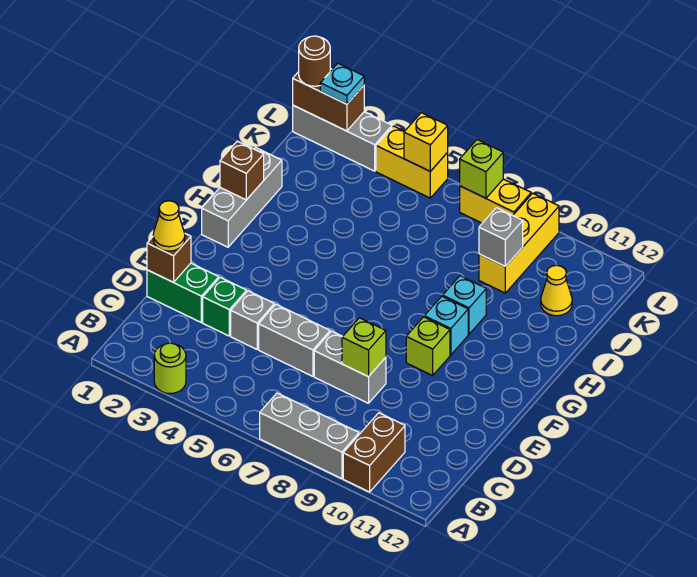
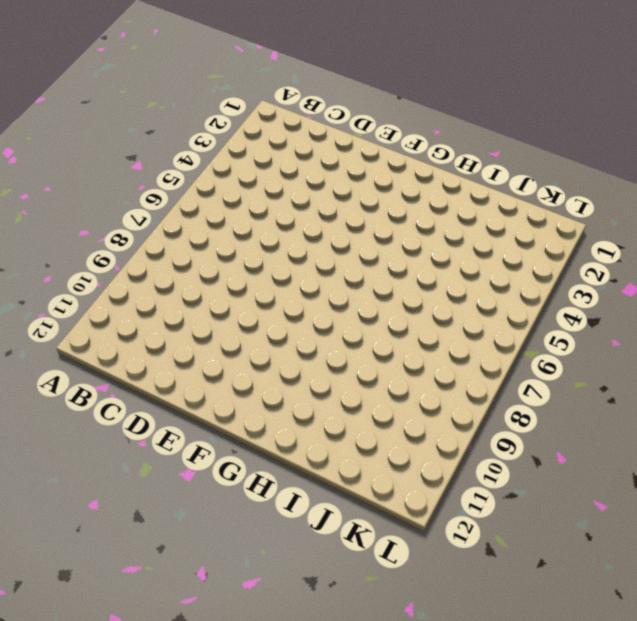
none -> lime round brick A3 level 1
none -> grey brick A7:A9 level 1
none -> brown brick A10:B10 level 1

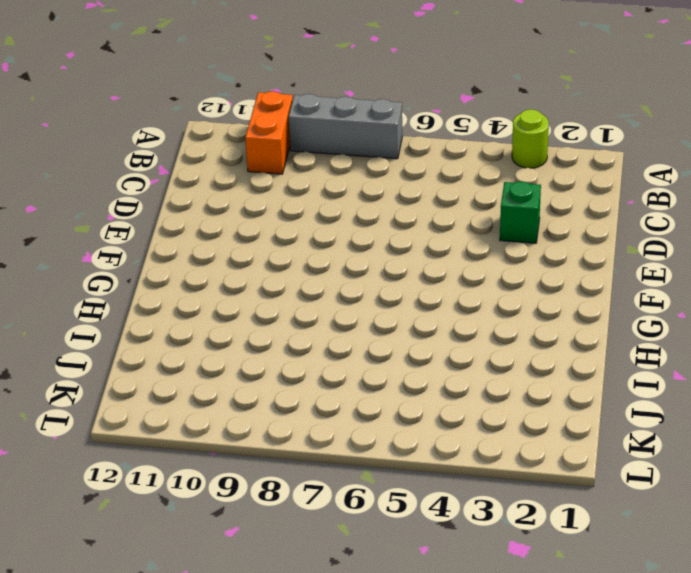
orange brick A10:B10 level 1 -> brown brick A10:B10 level 1
none -> green brick D1:D2 level 1
none -> grey brick D4 level 1
none -> grey brick D5:D6 level 1

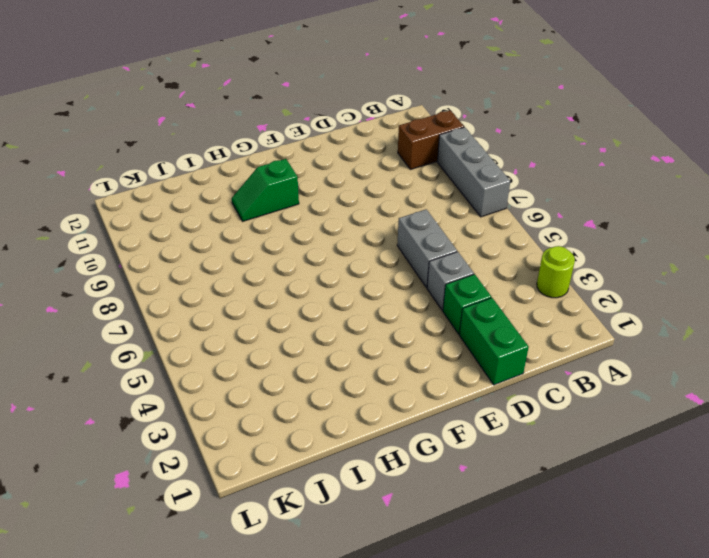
green slope G10:H10 level 1 top G -> none
none -> grey brick D7:D8 level 1
none -> lime brick F9 level 1
none -> grey brick G1:I1 level 1

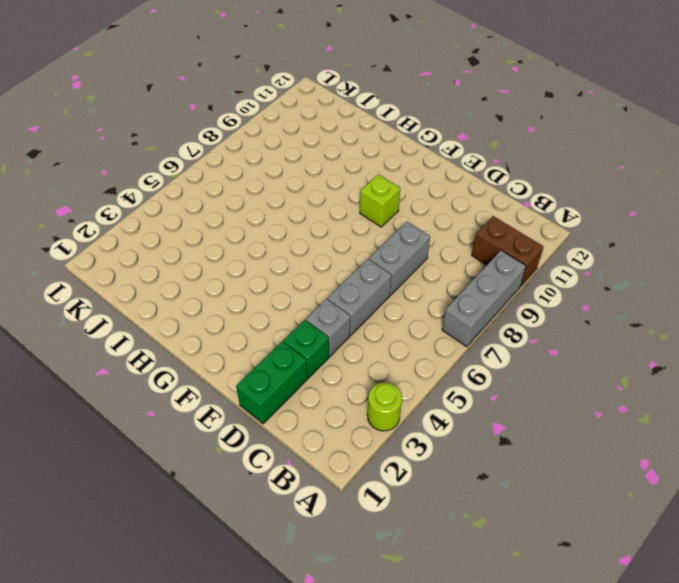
none -> grey brick G1:I1 level 1
none -> cyan brick G9 level 1
none -> cyan brick H9 level 1

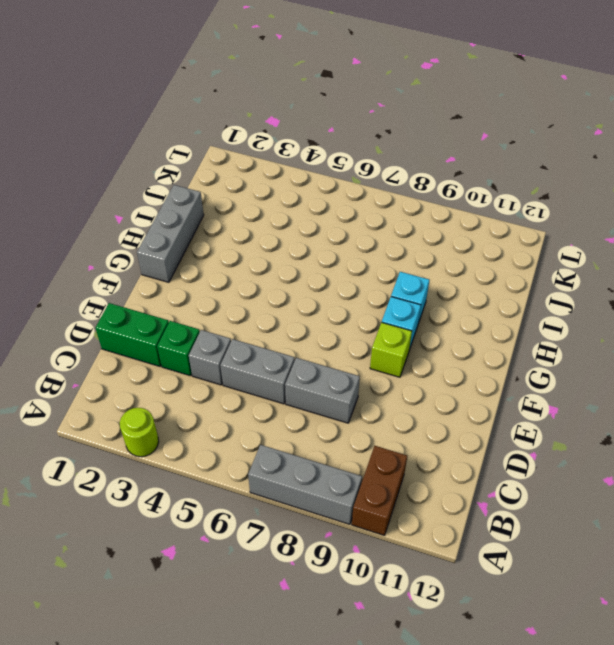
none -> yellow brick J9:L9 level 1
none -> yellow cone J11 level 1
none -> grey brick L1:L3 level 1

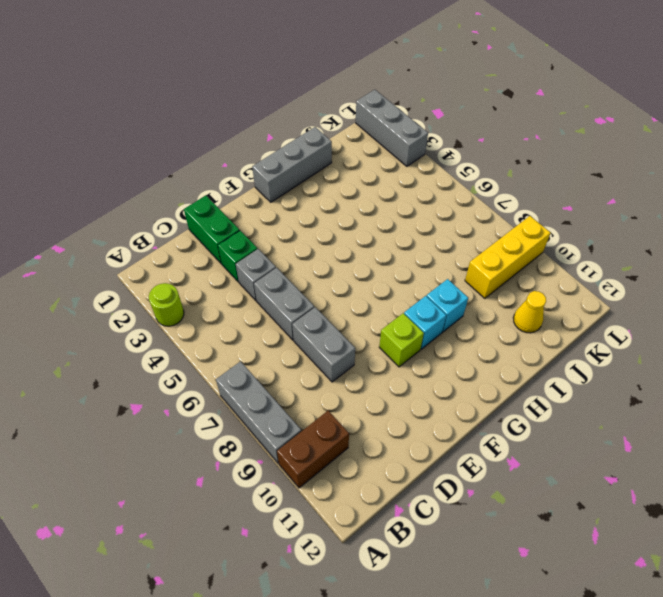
none -> yellow brick L4:L5 level 1
none -> yellow brick L7:L8 level 1
none -> brown brick D1 level 2

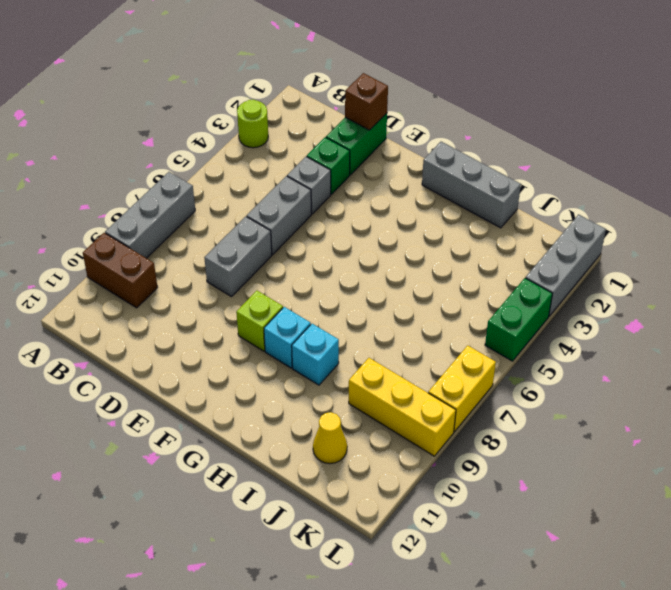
green brick L4:L5 level 1 -> yellow brick L4:L5 level 1
none -> lime brick D8 level 2
none -> brown brick H1 level 2
none -> grey brick J9 level 2

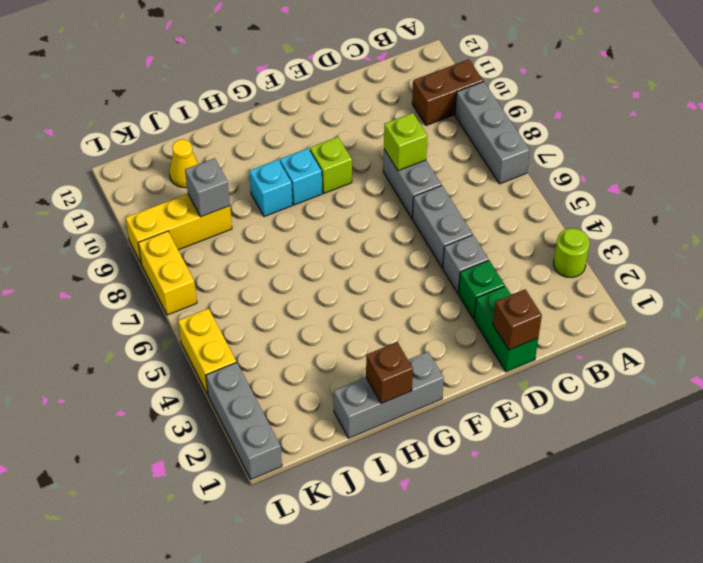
none -> brown brick L1:L2 level 2
none -> yellow brick L5 level 2
none -> lime brick L7 level 2

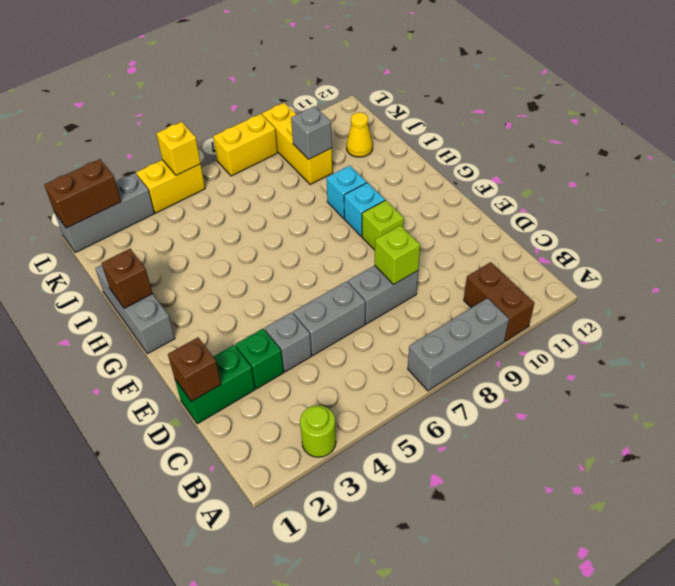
none -> lime brick L7 level 2
none -> yellow cone D1 level 3
none -> brown round brick L1 level 3

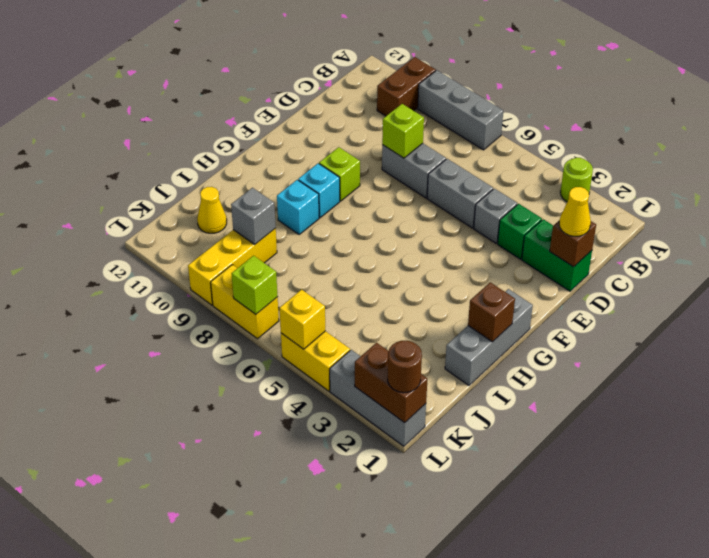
none -> cyan plate L2 level 3

